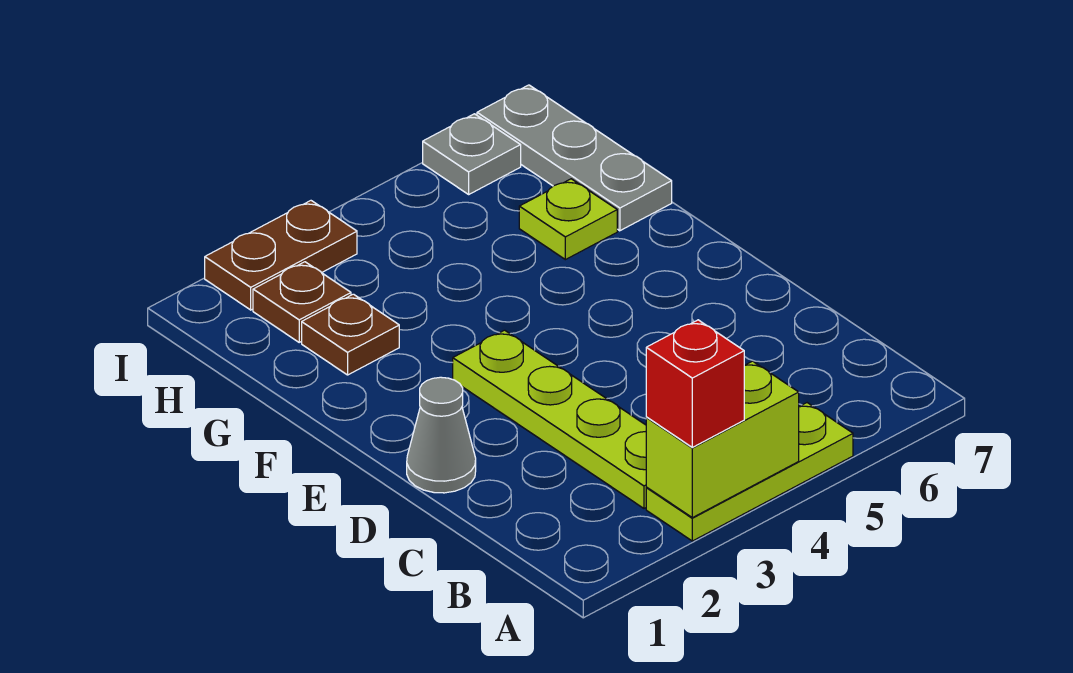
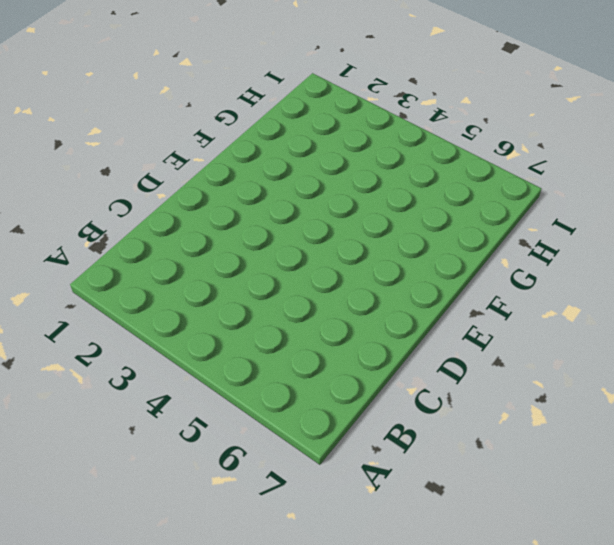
none -> lime plate A3:A5 level 1
none -> lime plate B3:E3 level 1

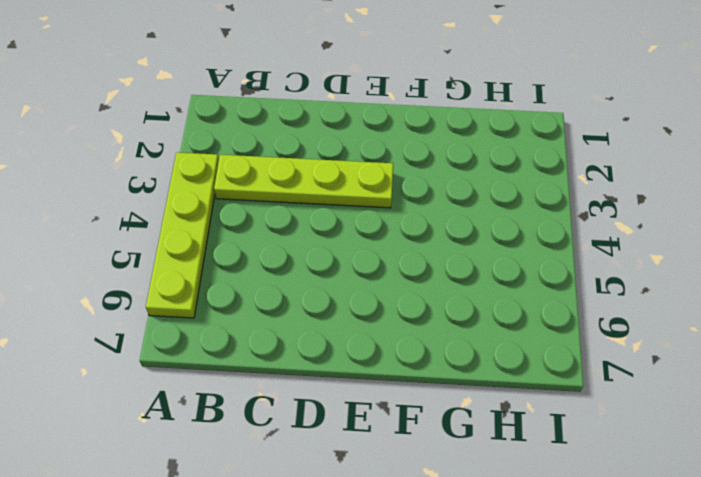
lime plate A3:A6 level 1 -> lime plate A3:A5 level 1
none -> grey cone D1 level 1
none -> brown plate G2 level 1

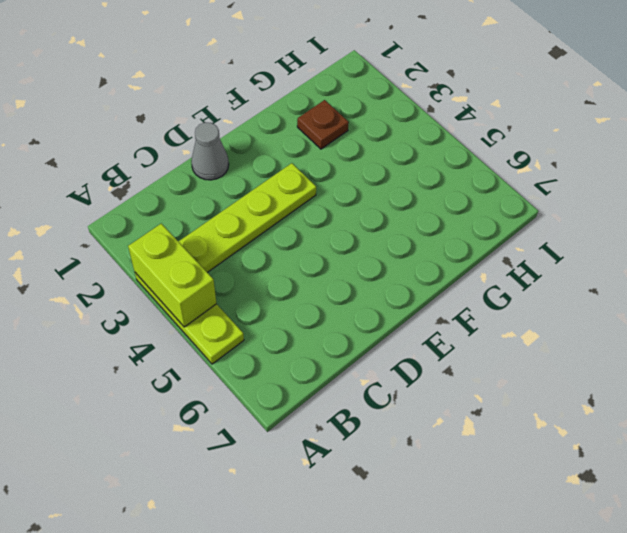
none -> lime plate G6 level 1
none -> grey plate G7:I7 level 1

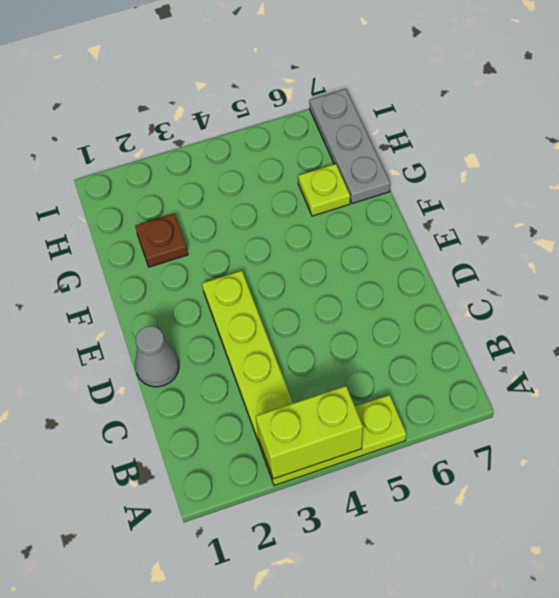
none -> brown plate H2 level 1
none -> brown plate I2:I3 level 1

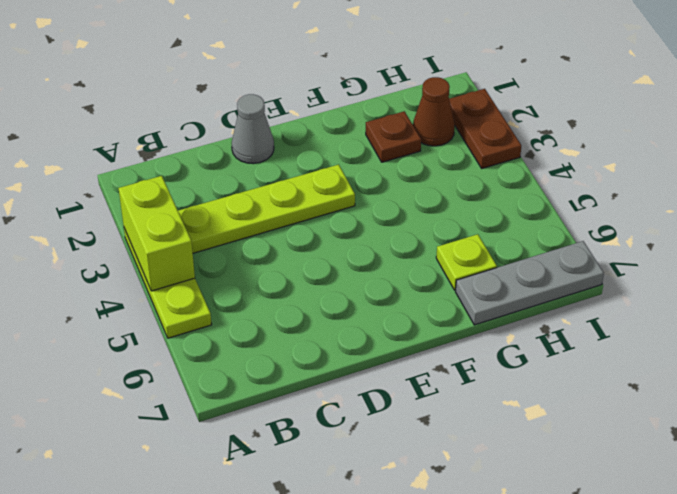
brown cone H2 level 1 -> brown plate H2 level 1
none -> grey plate I6 level 1
none -> red brick A3 level 3

